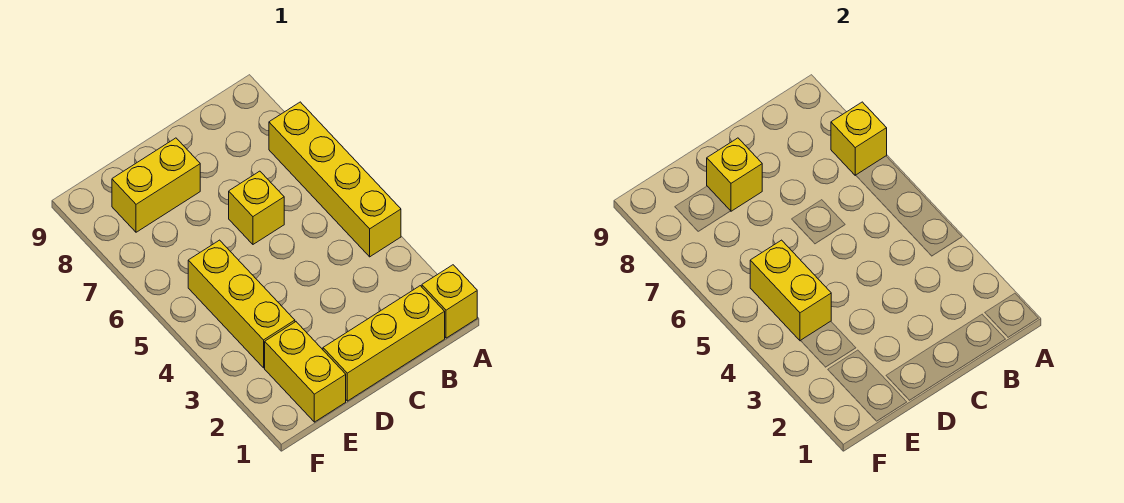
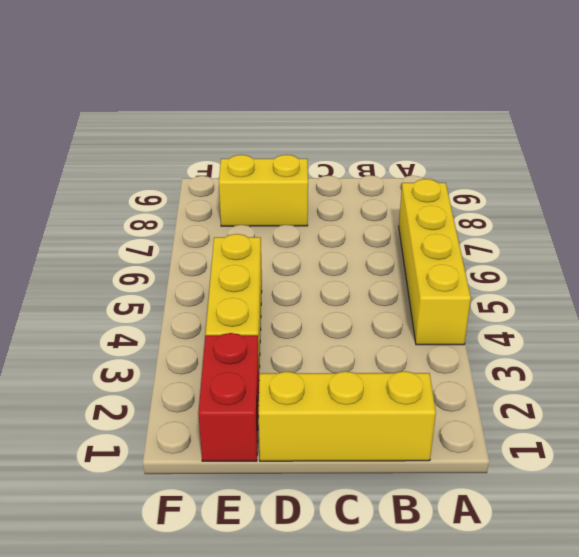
red brick E1:E2 level 1 -> yellow brick E1:E2 level 1
none -> yellow brick A1 level 1
none -> yellow brick C6 level 1

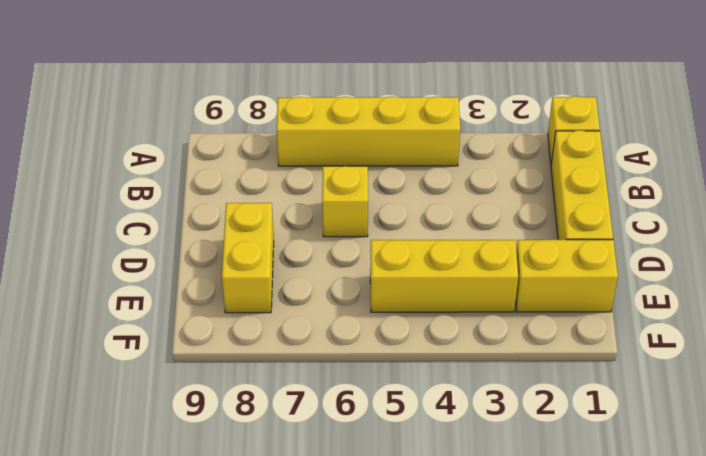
none -> yellow brick A7 level 2
none -> yellow brick D8 level 2

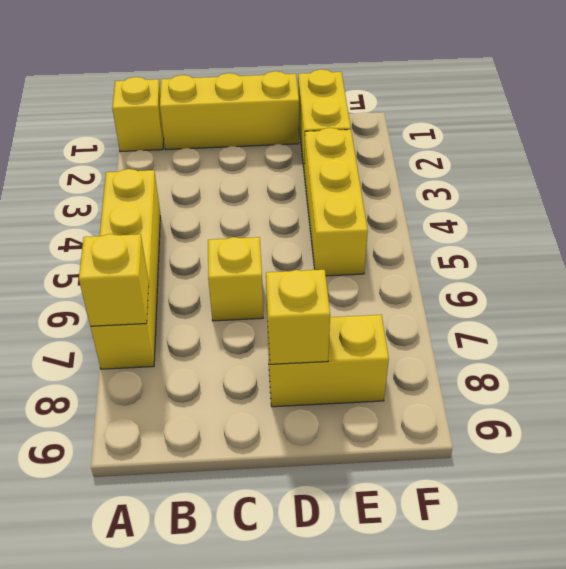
none -> yellow brick E4:E5 level 2

